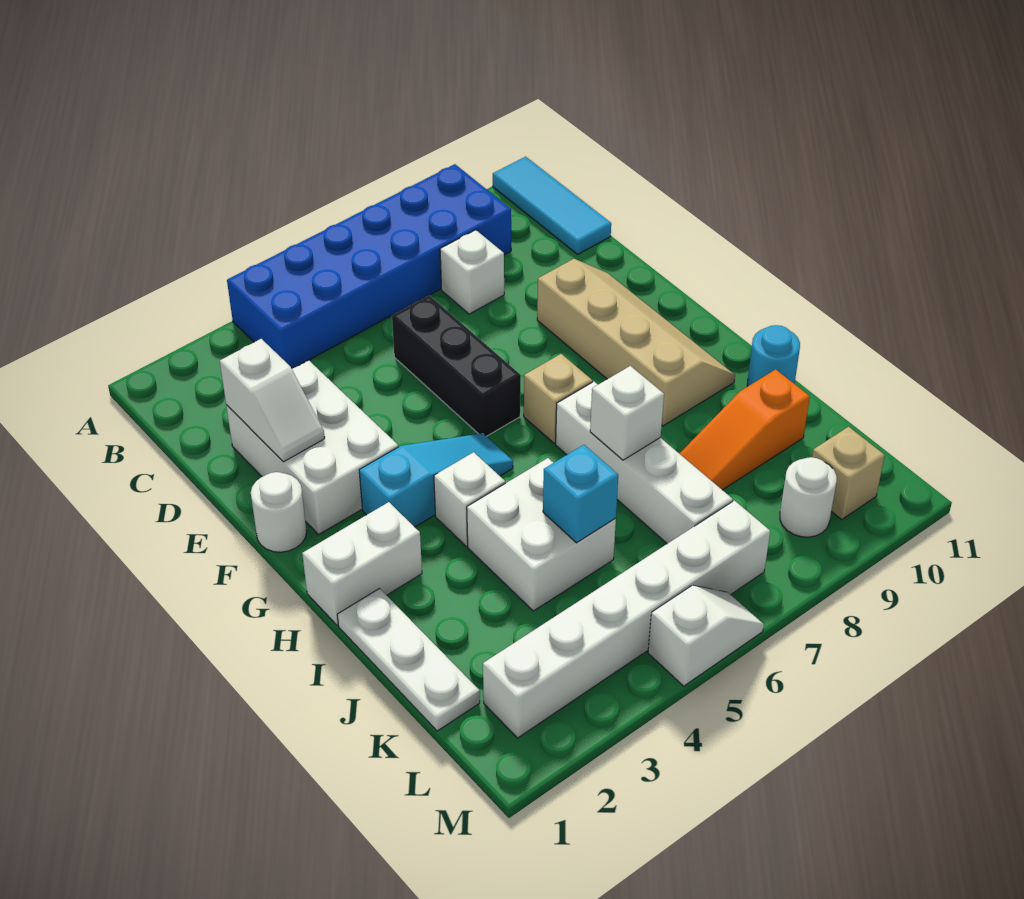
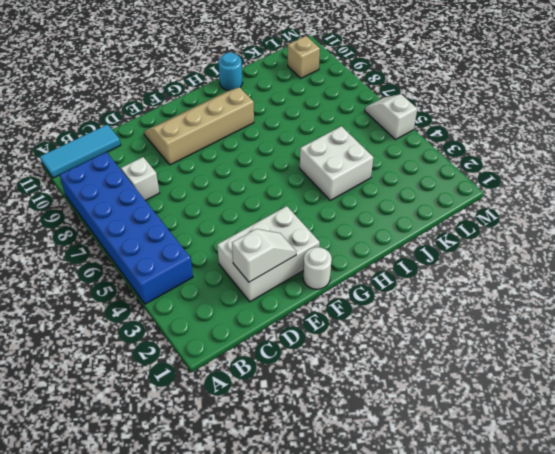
none -> black brick D6:F6 level 1
none -> cyan slope G3:G5 level 1 top 3
none -> tan brick G7 level 1

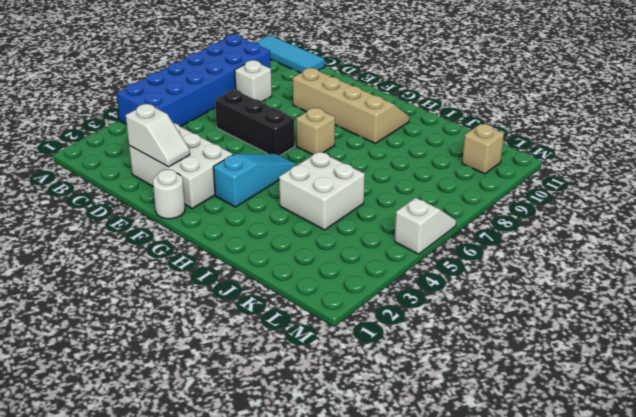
none -> white brick H1:H2 level 1
none -> white brick H4 level 1
none -> white brick H7:K7 level 1

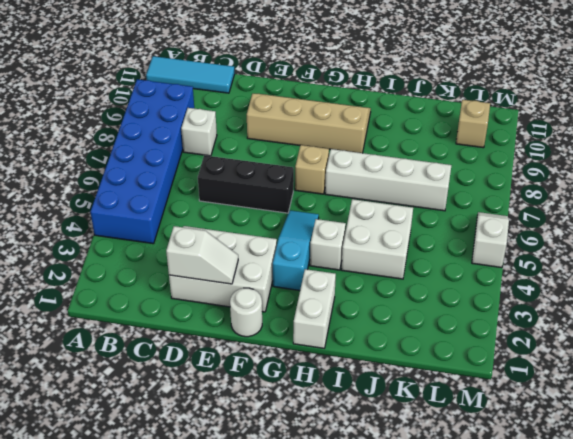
none -> white plate I1:K1 level 1
none -> cyan round brick I11 level 1
none -> orange slope J8:J10 level 1 top 10

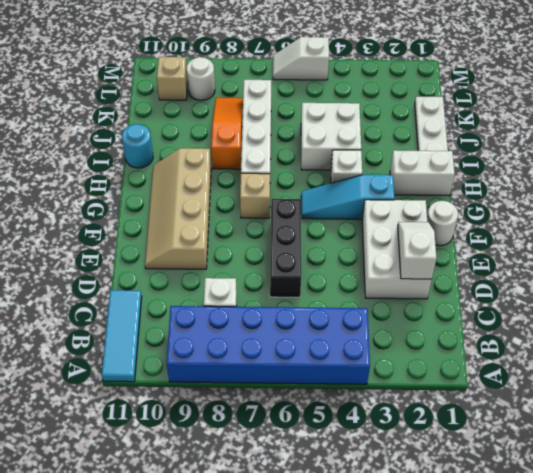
orange slope I8:K8 level 1 top I -> orange slope J8:J10 level 1 top 10
none -> white brick L2:L7 level 1
none -> white brick I7 level 2
none -> cyan brick J5 level 2

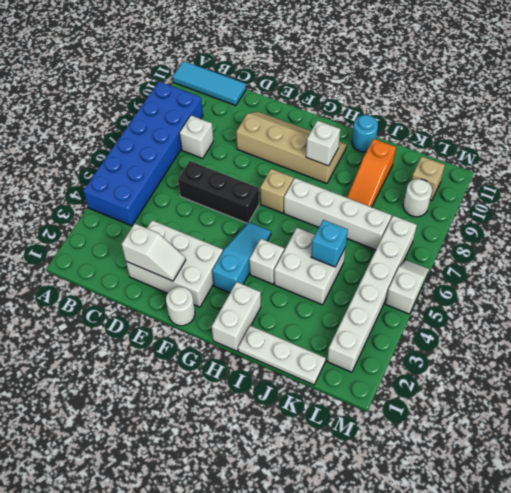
white brick H9 level 2 -> white brick I7 level 2

